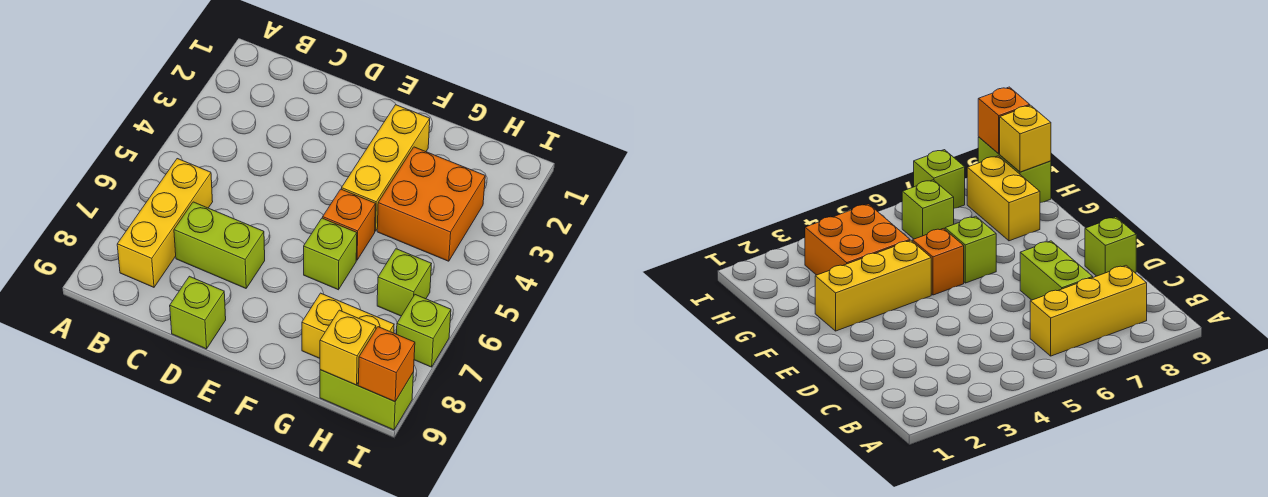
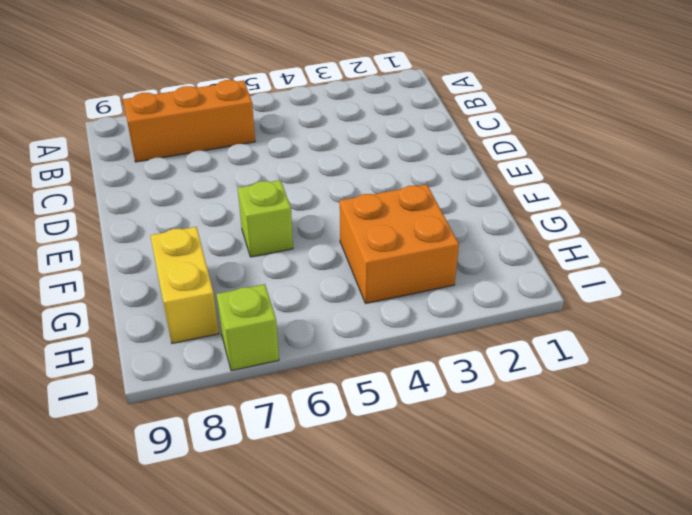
orange brick B6:B8 level 1 -> yellow brick B6:B8 level 1
none -> lime brick C7:D7 level 1
none -> lime brick D9 level 1
none -> yellow brick F2:F4 level 1

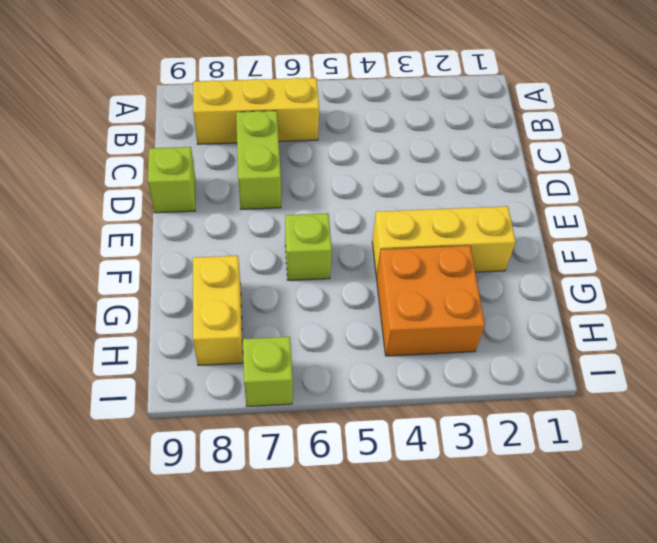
none -> orange brick F5 level 1
none -> lime brick H6 level 1
none -> lime brick H9:I9 level 1

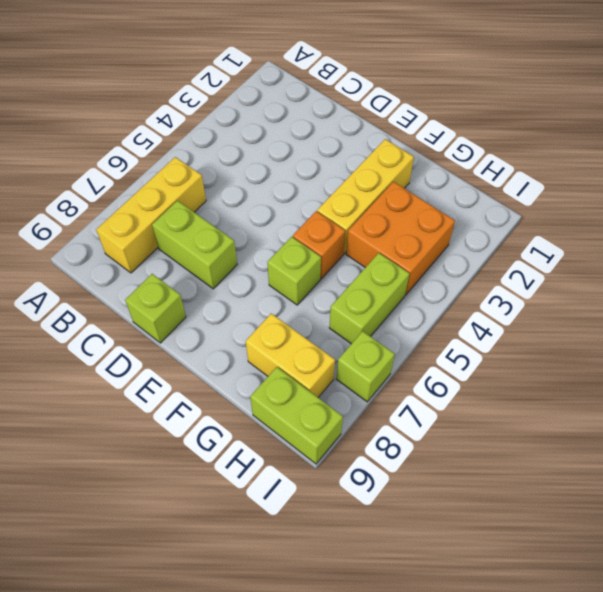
lime brick H5:H6 level 1 -> lime brick H6 level 1
none -> yellow brick H9 level 2
none -> orange brick I9 level 2

